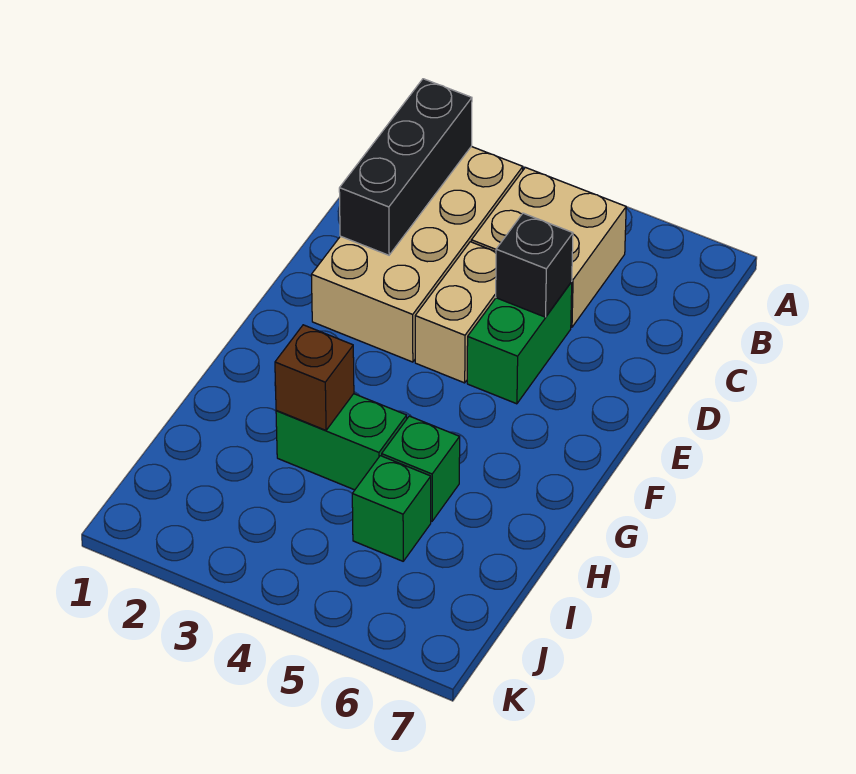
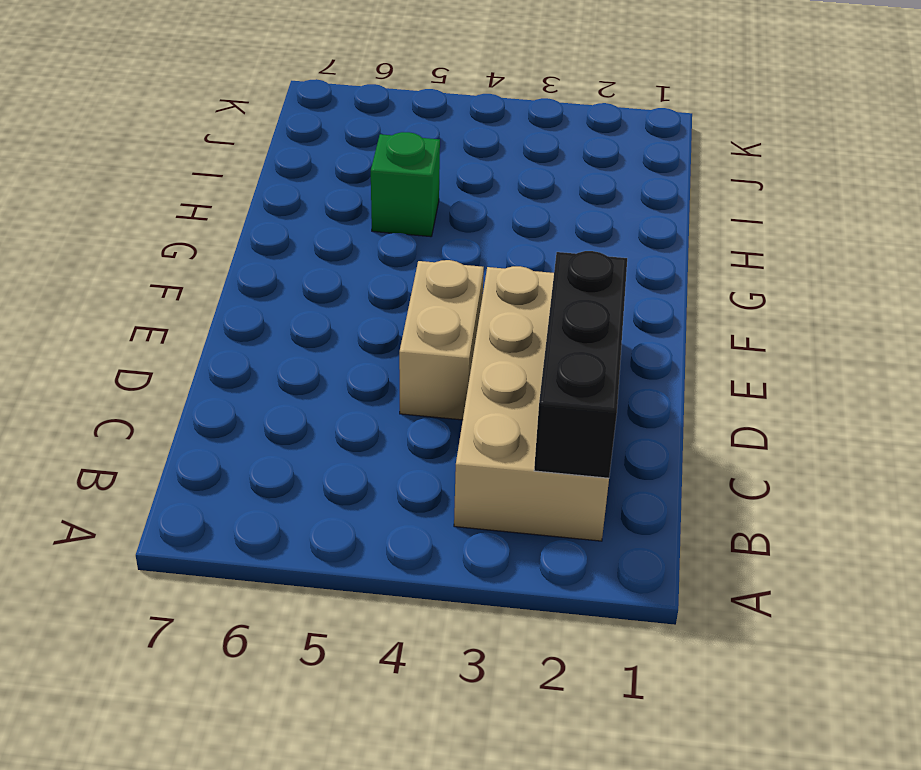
none -> tan brick B4:C5 level 1
none -> green brick D5:E5 level 1

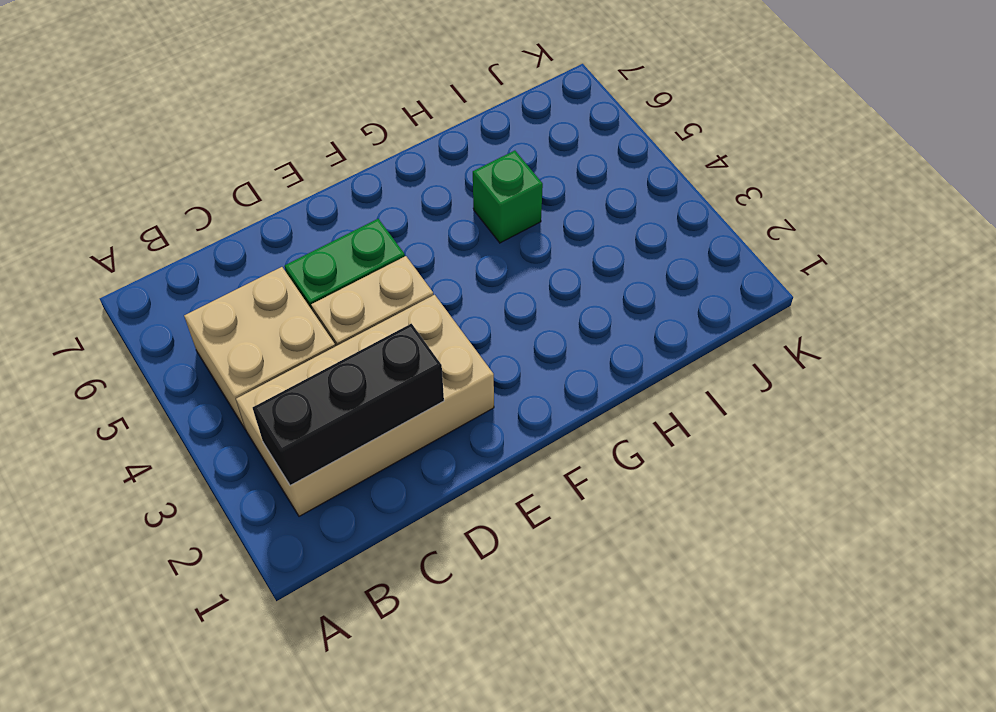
none -> green brick H3:H4 level 1
none -> green brick I5 level 1

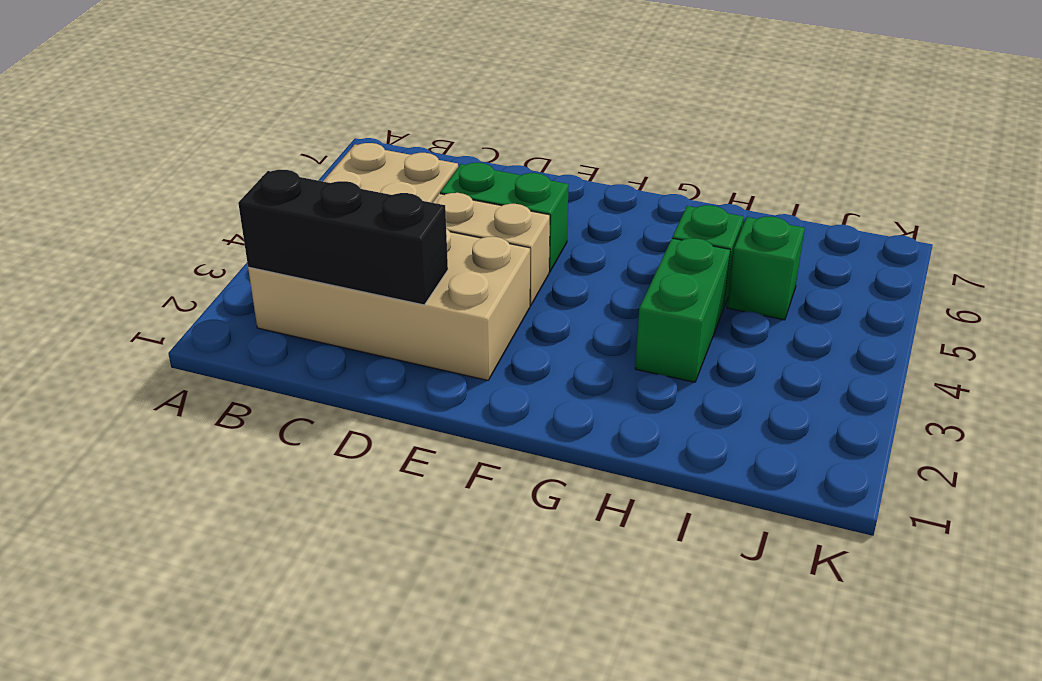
none -> black brick D5 level 2
none -> brown brick H3 level 2

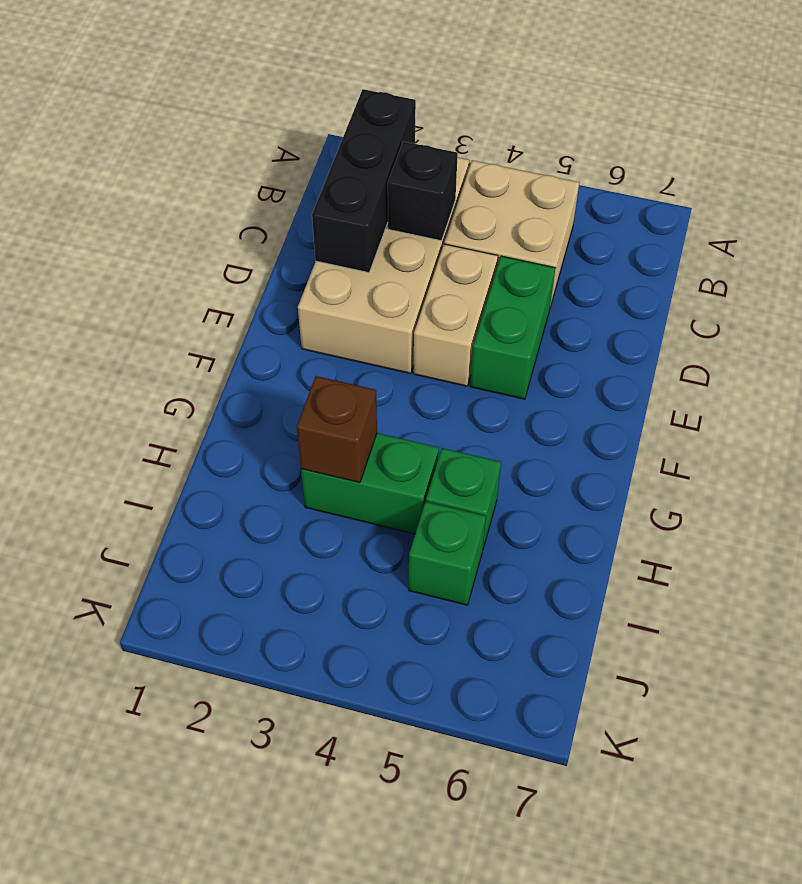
black brick C3 level 2 -> black brick D5 level 2

